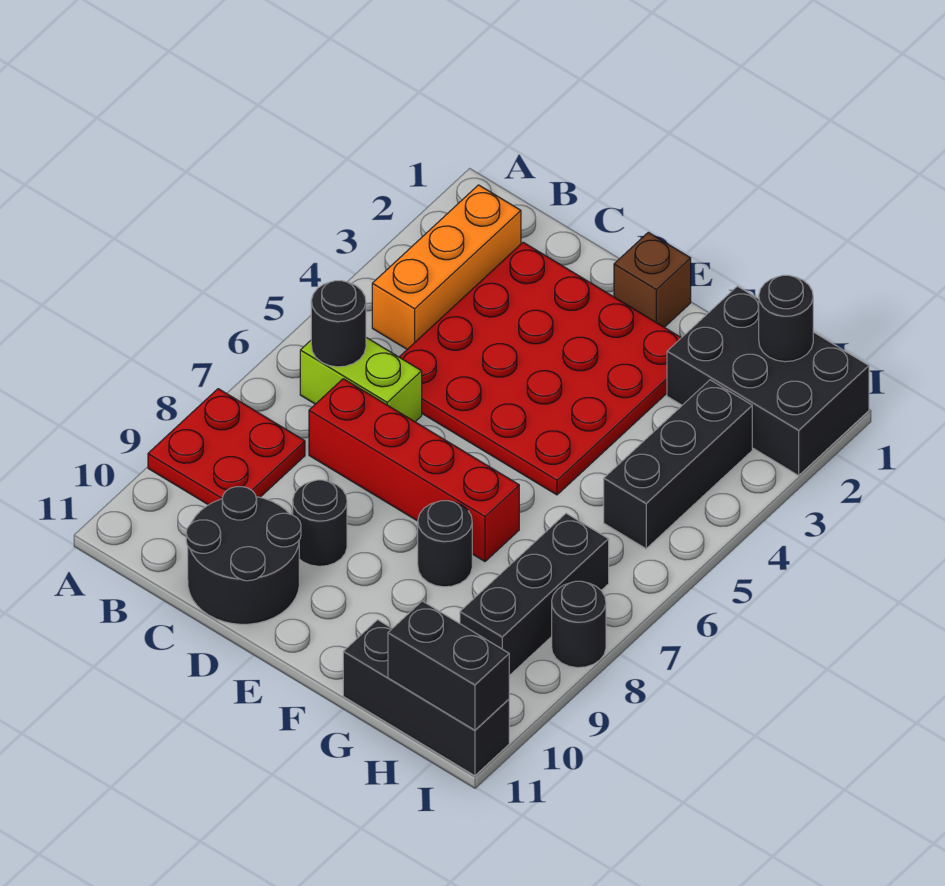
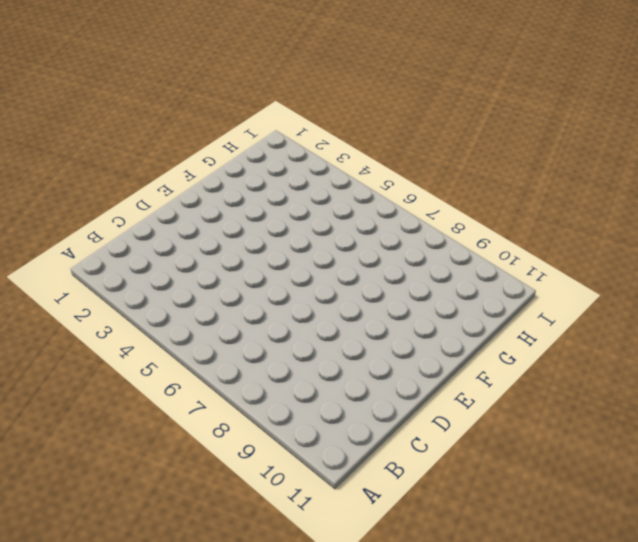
none -> red plate A8:B9 level 1
none -> orange brick B2:B4 level 1
none -> lime brick B6:C6 level 1

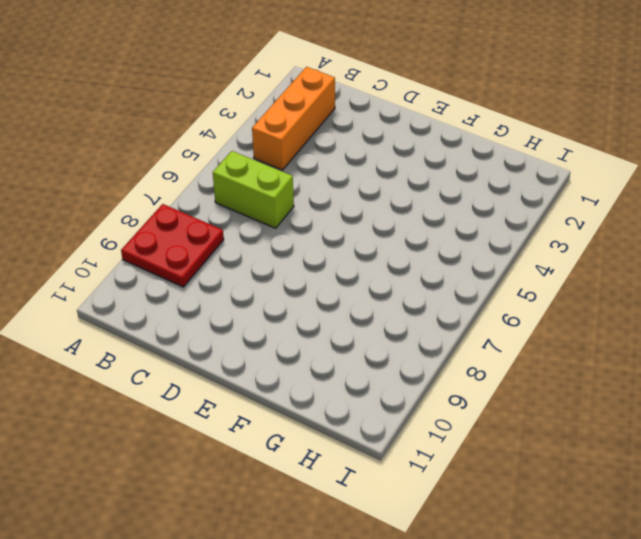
none -> red plate C2:F5 level 1
none -> red brick C7:F7 level 1
none -> black round brick C10:D11 level 1

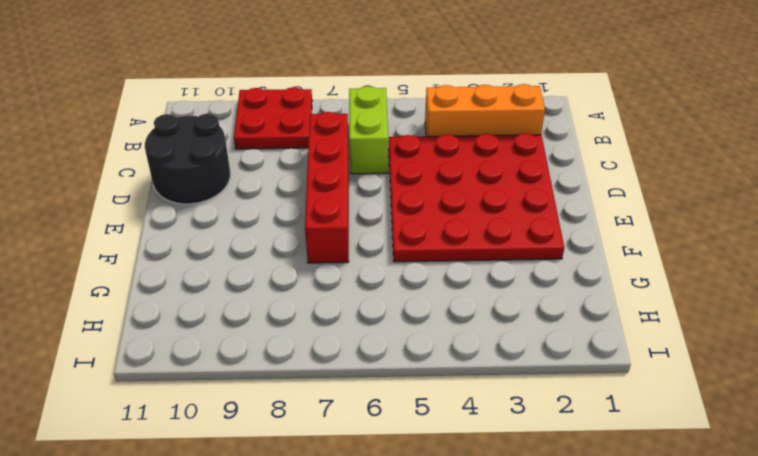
none -> black round brick D9 level 1
none -> brown brick E1 level 1
none -> black round brick F8 level 1

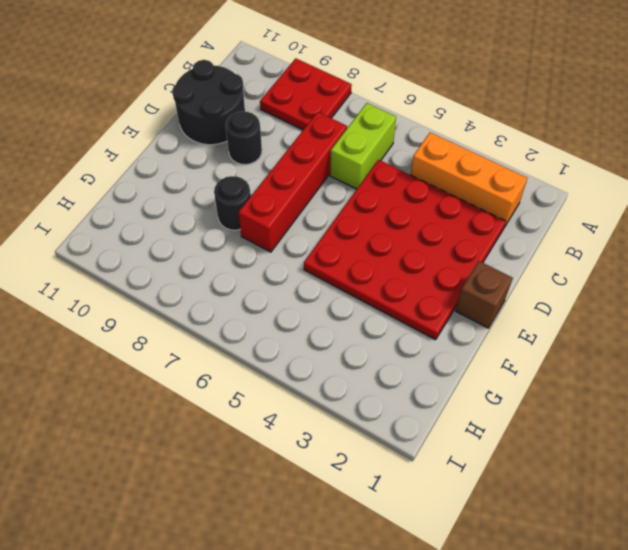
none -> black brick G1:I2 level 1
none -> black brick G11:I11 level 1
none -> black brick H3:H5 level 1

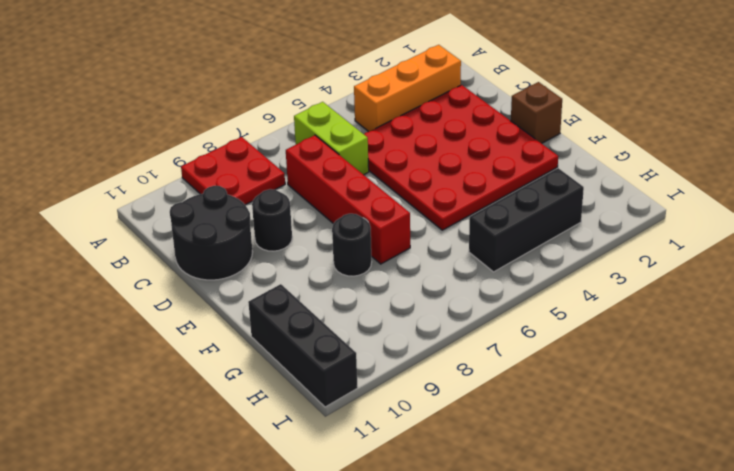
none -> black brick G1:I2 level 1
none -> black brick H7:H9 level 1
none -> black round brick I8 level 1

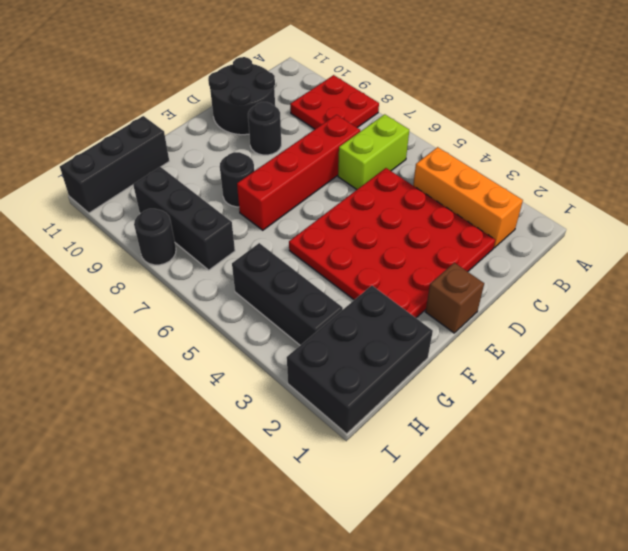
none -> black round brick B6 level 2
none -> black round brick H1 level 2
none -> black brick H11:I11 level 2

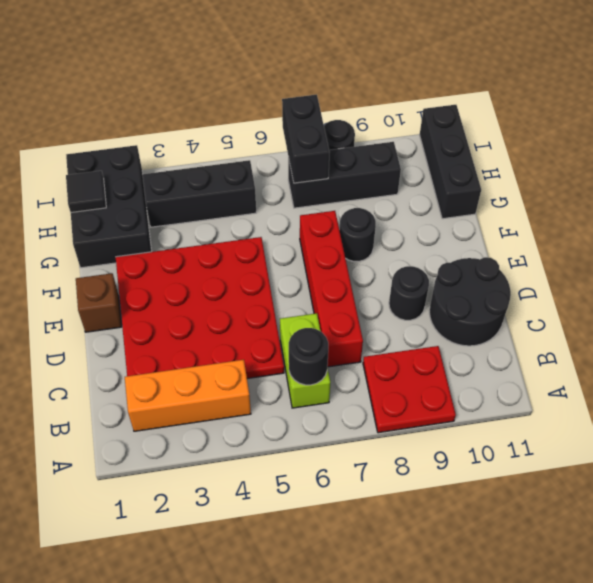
black tile H1 level 2 -> black round brick H1 level 2
black brick H7:I7 level 2 -> black brick H11:I11 level 2

